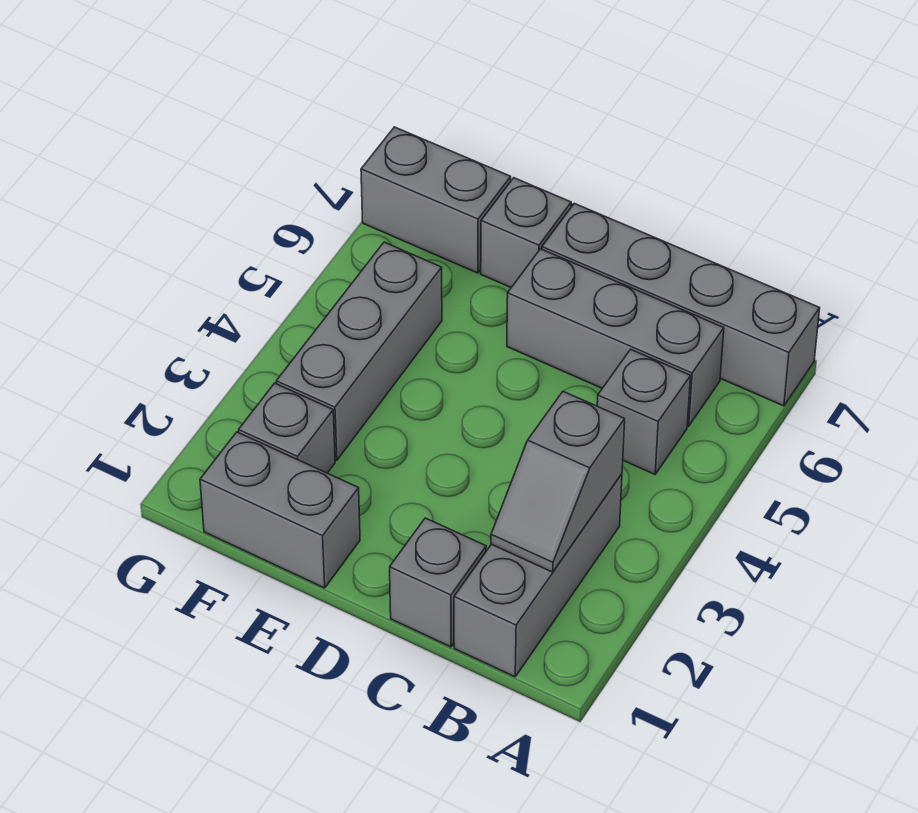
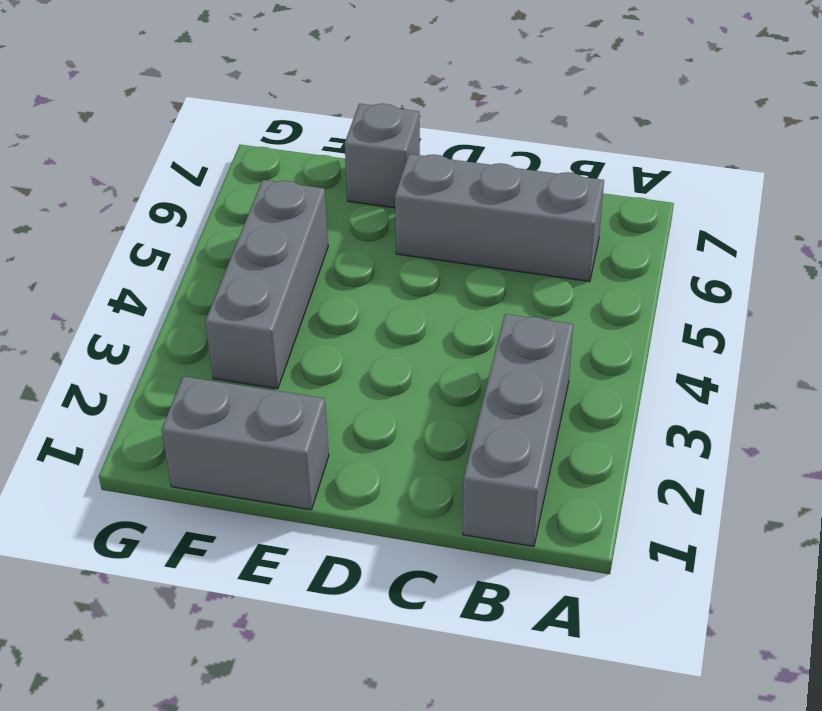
none -> grey brick A7:D7 level 1
none -> grey brick B5 level 1

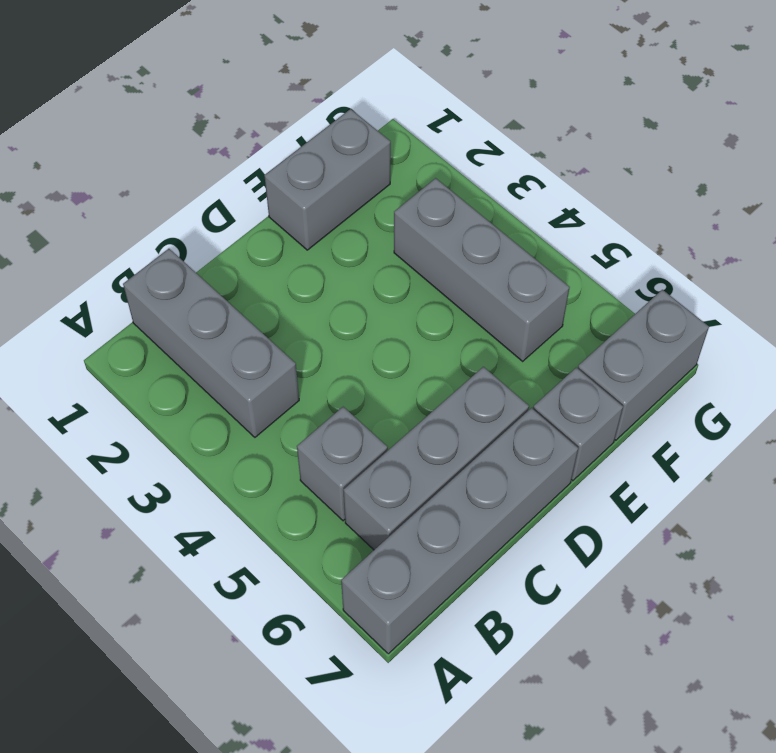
none -> grey brick C1 level 1
none -> grey brick F2 level 1

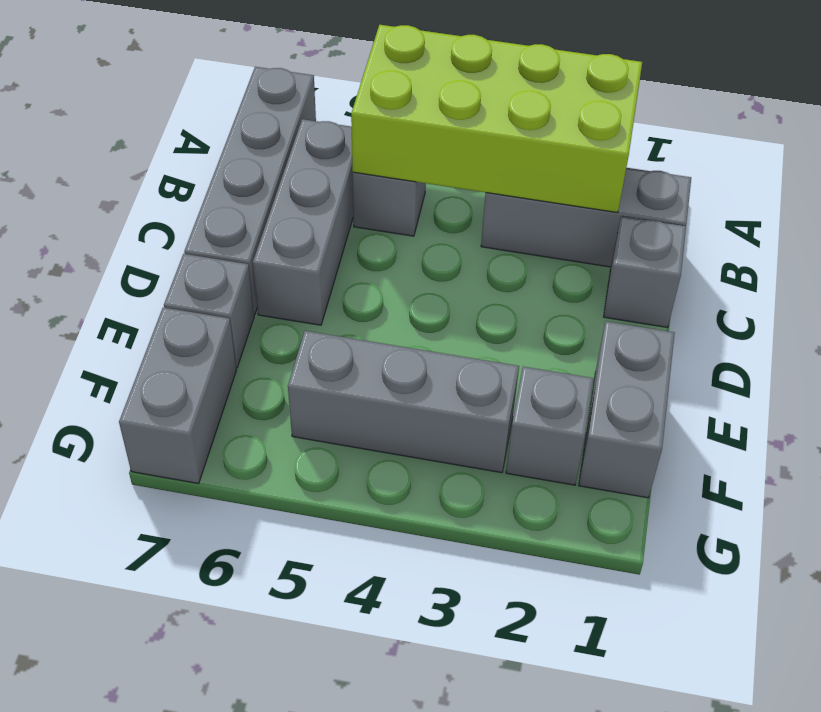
lime brick A2:B5 level 2 -> grey slope B2:B3 level 2 top 3

